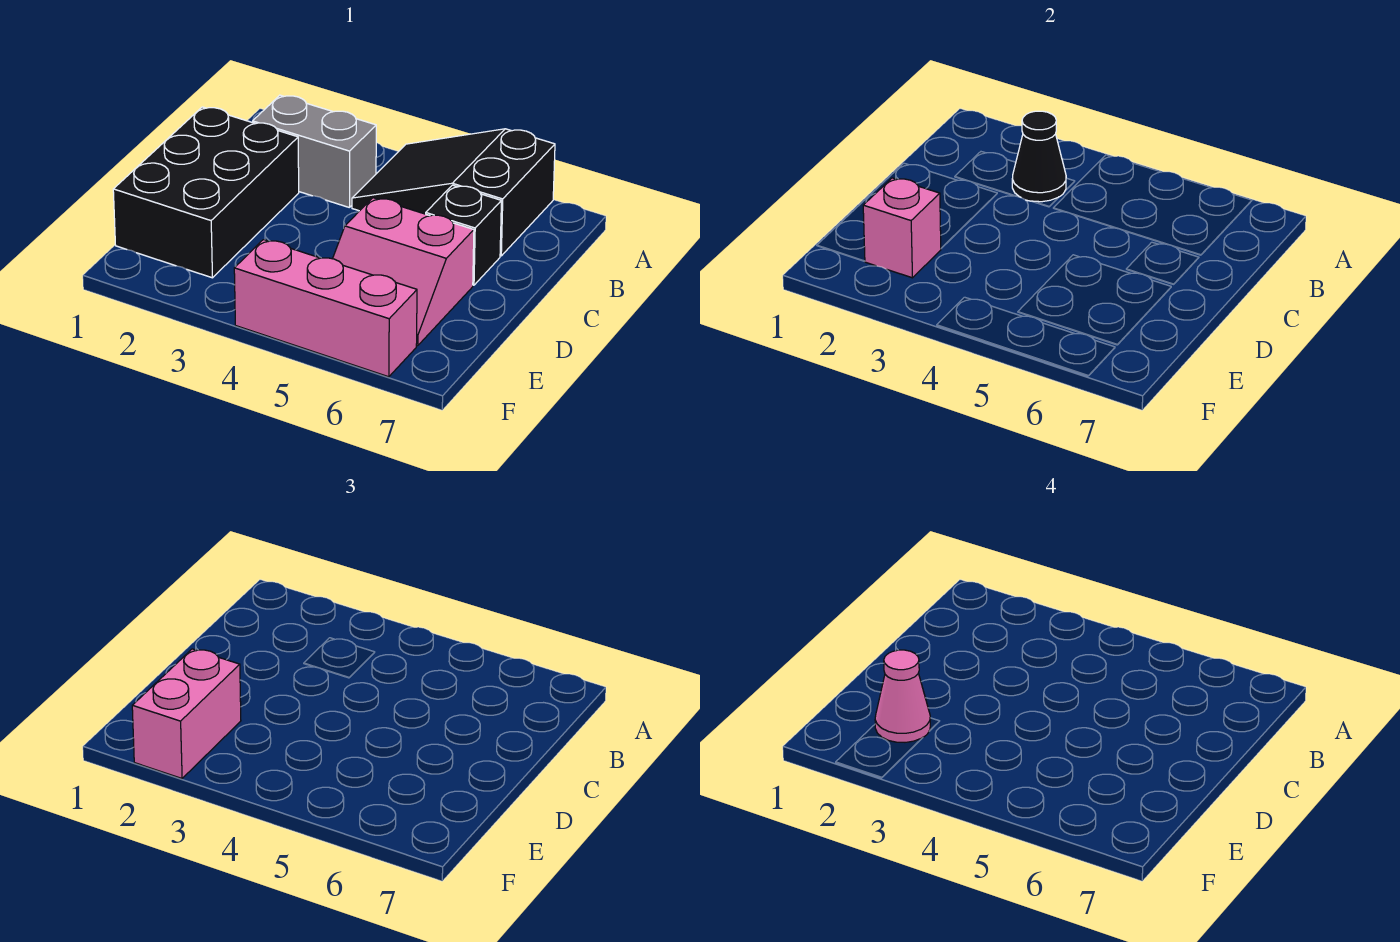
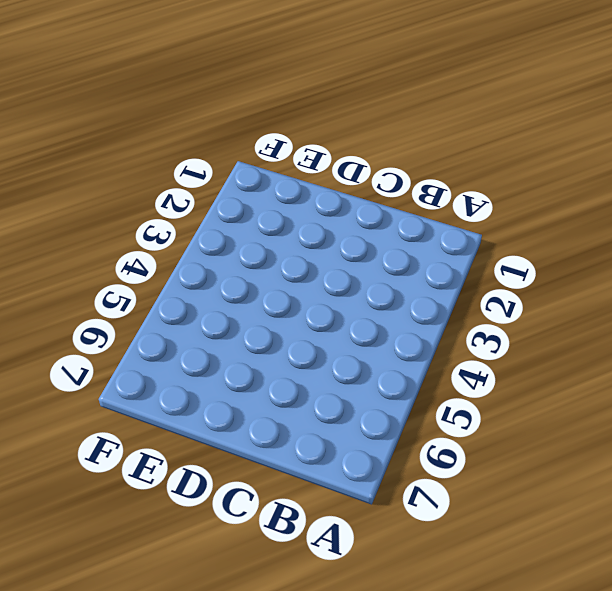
none -> black slope A4:B6 level 1 top 6
none -> grey brick B2:B3 level 1

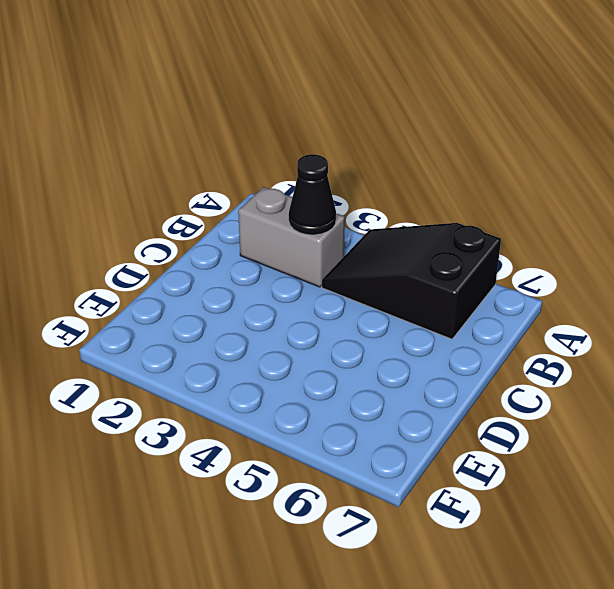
none -> black brick C1:E2 level 1
none -> black brick C6 level 1

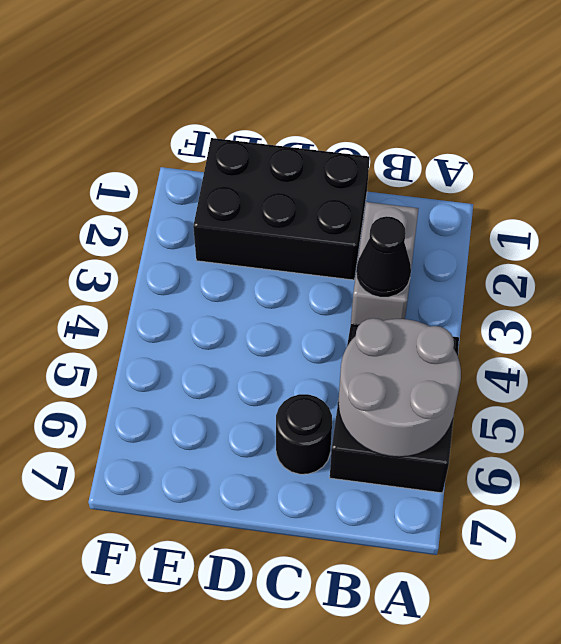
grey round brick A5:B6 level 2 -> none
black round brick C6 level 1 -> black brick C6 level 1
none -> pink slope D5:E6 level 1 top D
none -> pink brick F4:F6 level 1

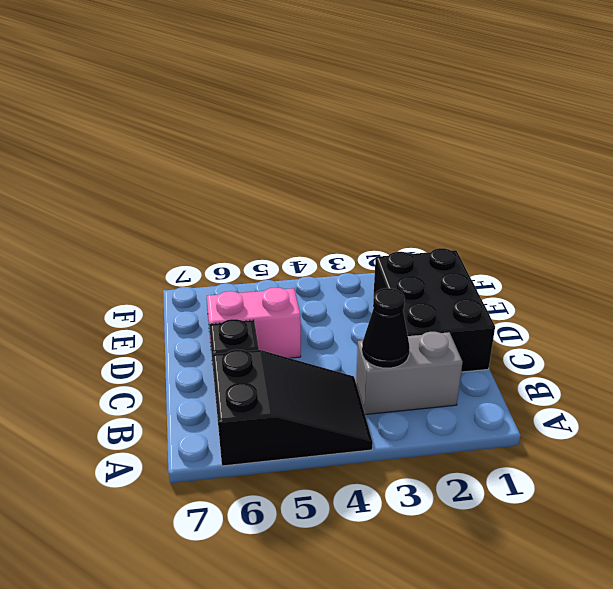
none -> pink brick F4:F6 level 1
none -> pink brick E2 level 2

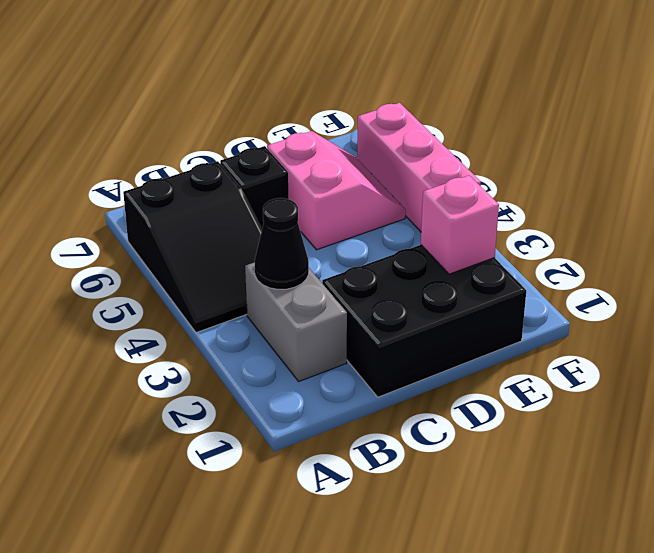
none -> pink brick E2:F2 level 3
none -> pink cone E2 level 4

